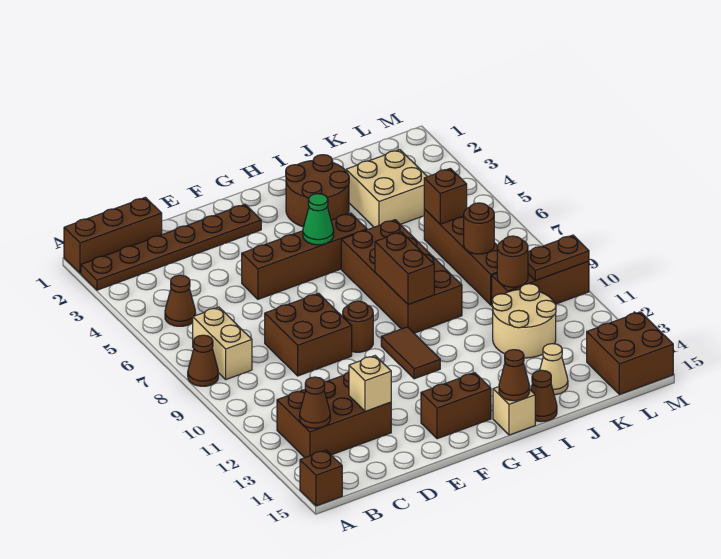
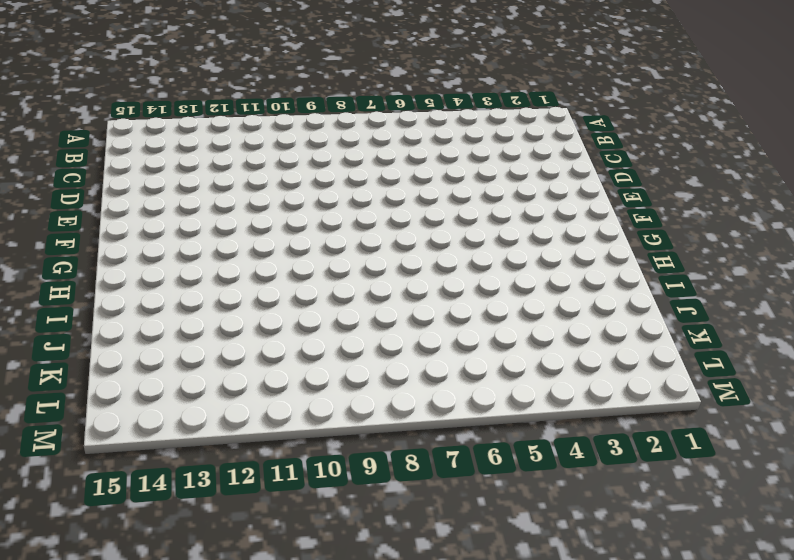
none -> brown brick A1:C1 level 1
none -> brown plate A2:F2 level 1
none -> brown cone A8 level 1
none -> brown brick A15 level 1

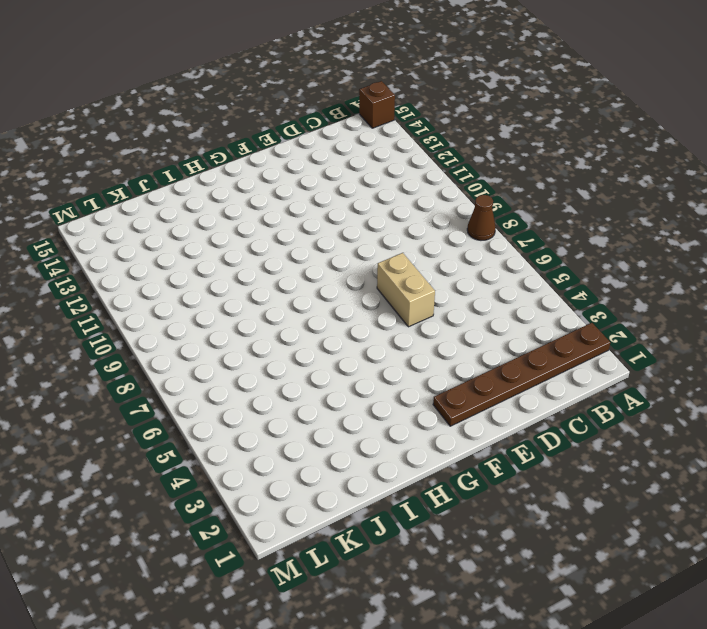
tan brick E6:E7 level 1 -> tan brick B7:B8 level 1
none -> brown brick A1:C1 level 1
none -> brown cone B5 level 1
none -> brown brick B12:D13 level 1
none -> brown brick D8:E9 level 1

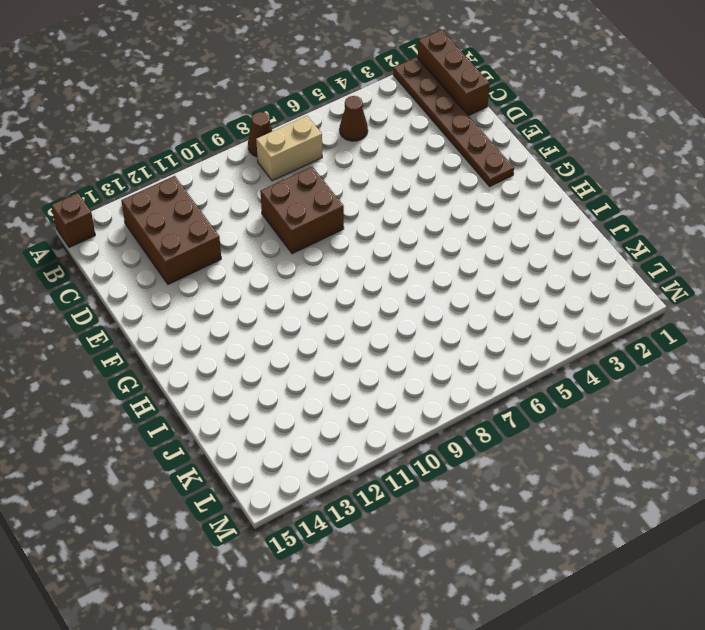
none -> brown brick E5:H5 level 1
none -> brown round brick F9 level 1
none -> brown brick F14:G14 level 1
none -> brown tile G10:G11 level 1

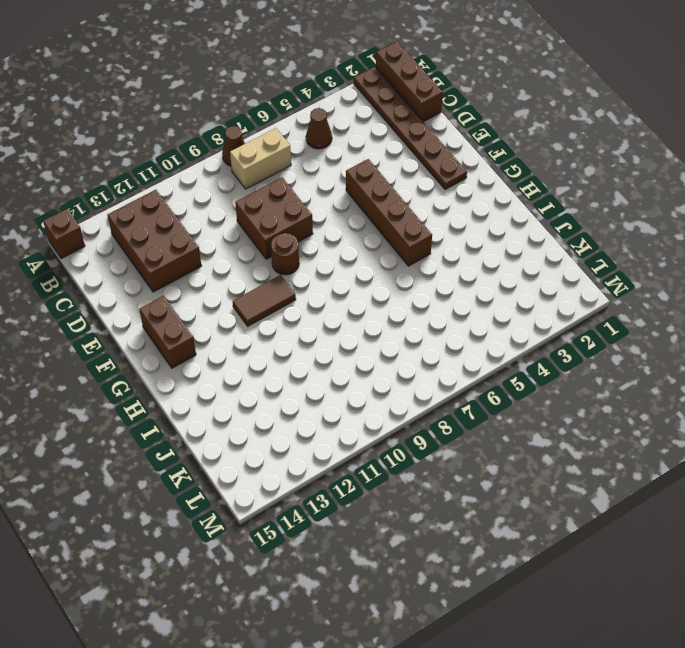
none -> brown round brick H2:I3 level 1
none -> brown brick H6:I9 level 1
none -> tan brick H15 level 1
none -> brown cone I15 level 1

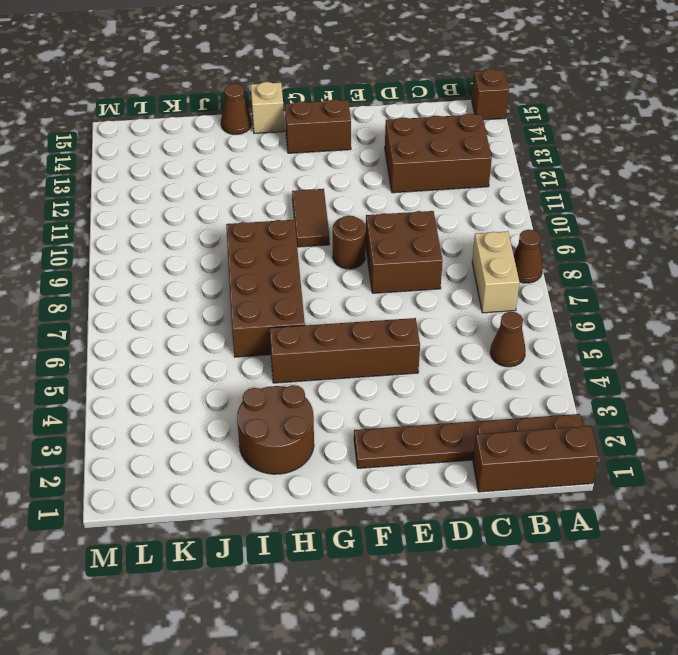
none -> tan brick J3:K4 level 1
none -> tan round brick J11:K12 level 1
none -> tan cone J14 level 1
none -> brown brick K6:K9 level 1

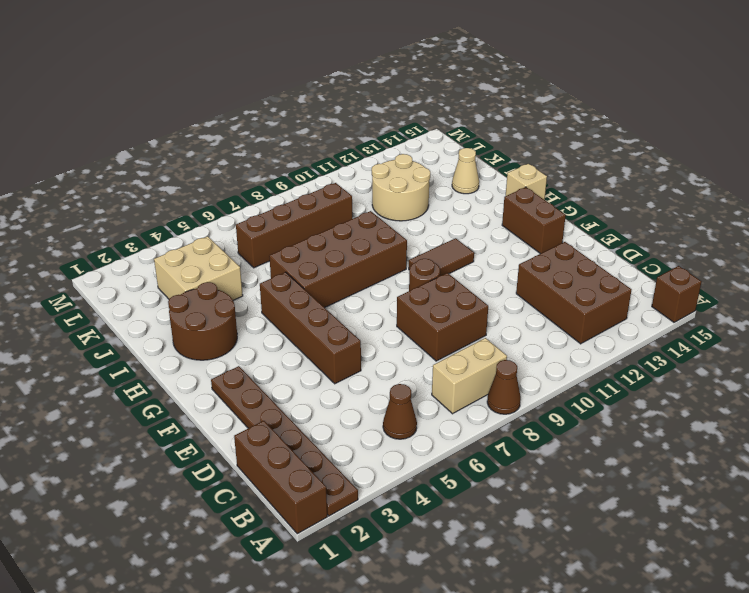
none -> brown cone I15 level 1
none -> brown brick K10:M10 level 1
none -> brown brick L14:M15 level 1
none -> brown cone B13 level 2

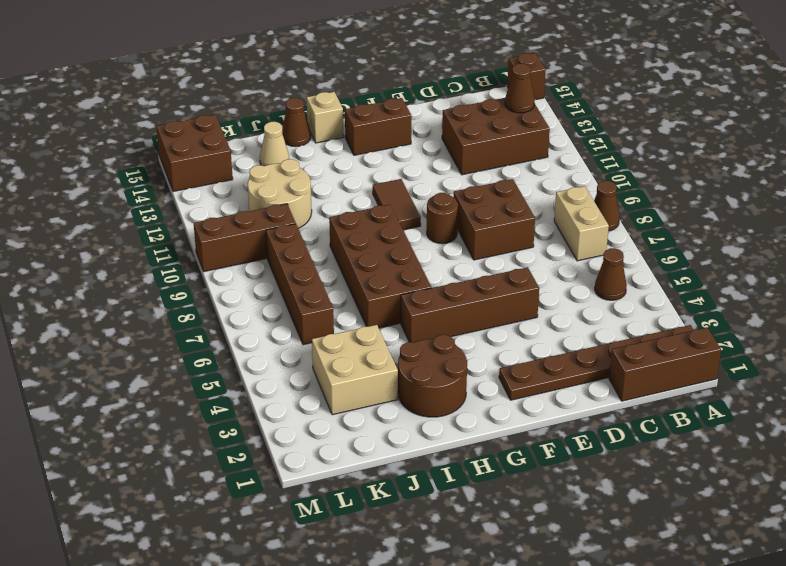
none -> tan brick D13 level 2
none -> green cone G5 level 2
none -> brown brick H8:H9 level 2
none -> brown cone H15 level 2

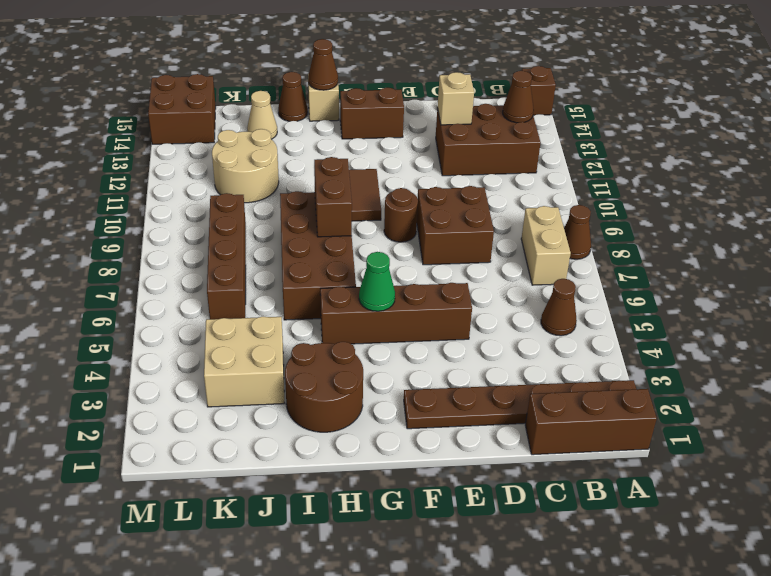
none -> brown brick K10:M10 level 1
none -> brown brick K6 level 2
none -> brown round brick K8 level 2
none -> brown round brick K10 level 2

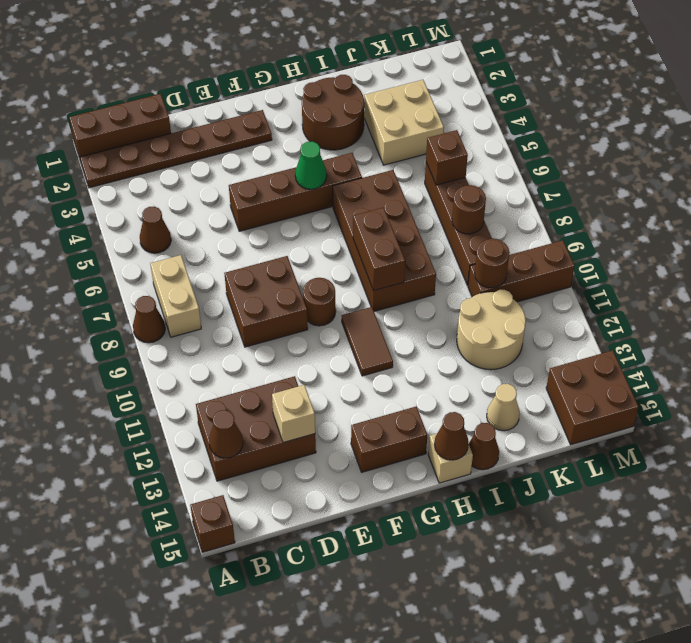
none -> brown plate L10:M10 level 2

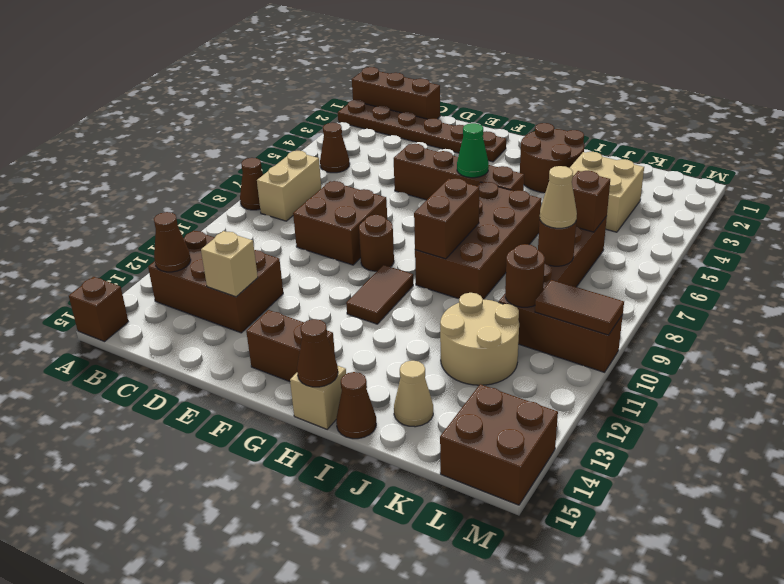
tan cone K8 level 3 -> none
brown tile L10:M10 level 2 -> brown plate L10:M10 level 2

